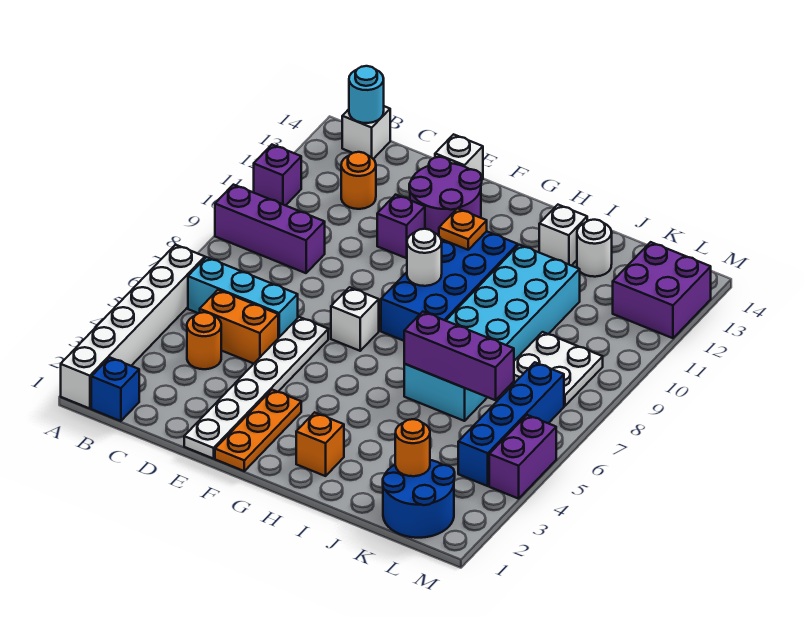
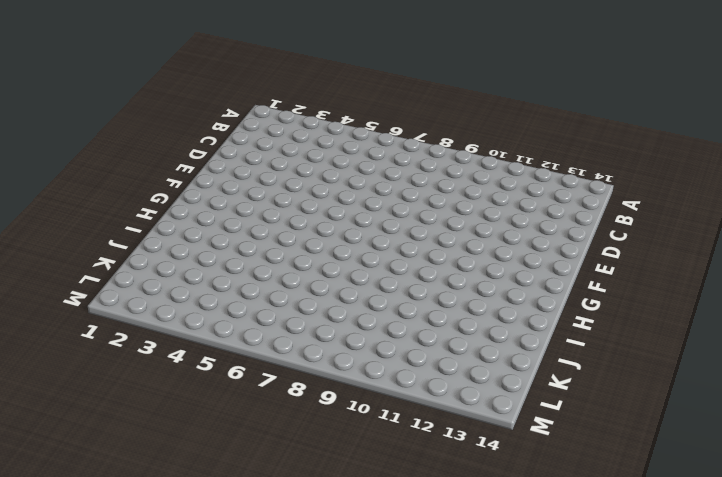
none -> white brick A1:A6 level 1
none -> purple brick A9:C9 level 1
none -> purple brick A11 level 1
none -> blue brick B1 level 1

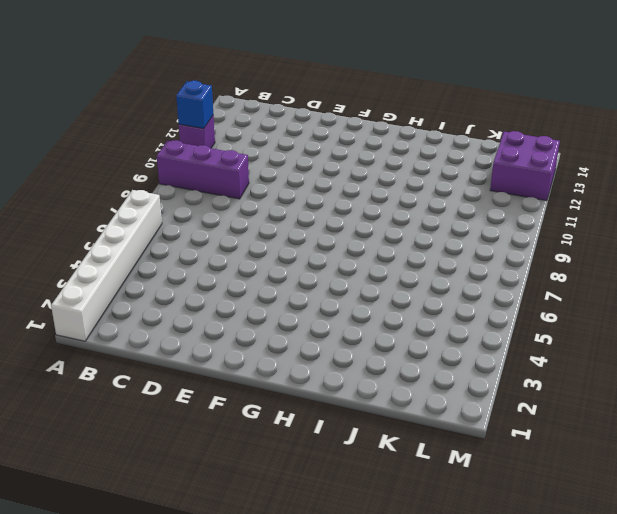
blue brick A11 level 2 -> blue brick B1 level 1
none -> cyan brick B6:D6 level 1
none -> white brick B14 level 1
none -> orange round brick C4 level 1
none -> orange brick C5:D5 level 1

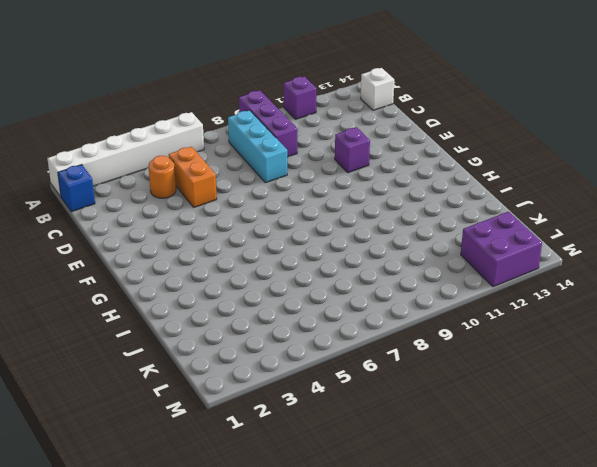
cyan brick B8:D8 level 1 -> cyan brick B6:D6 level 1
none -> orange round brick C12 level 1
none -> white plate E1:E6 level 1
none -> purple round brick E12:F13 level 1
none -> white brick E14 level 1

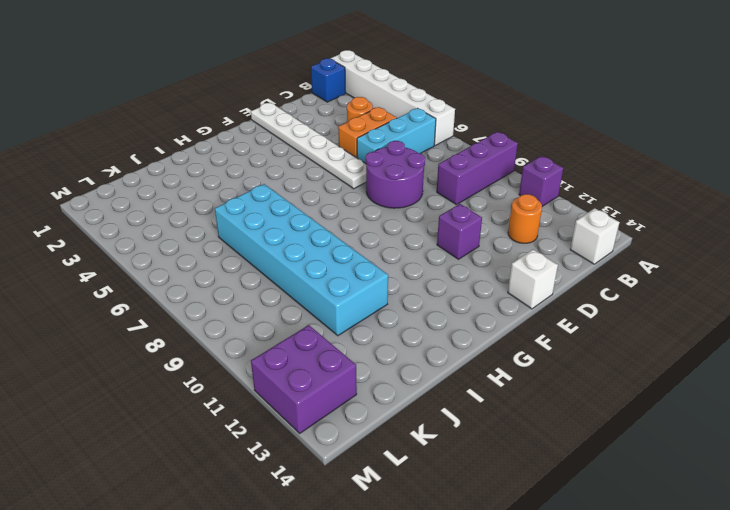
purple round brick D7:E8 level 1 -> purple round brick E12:F13 level 1
none -> orange plate F1:F3 level 1
none -> white brick F7 level 1
none -> blue brick G8:H11 level 1
none -> orange brick H2 level 1

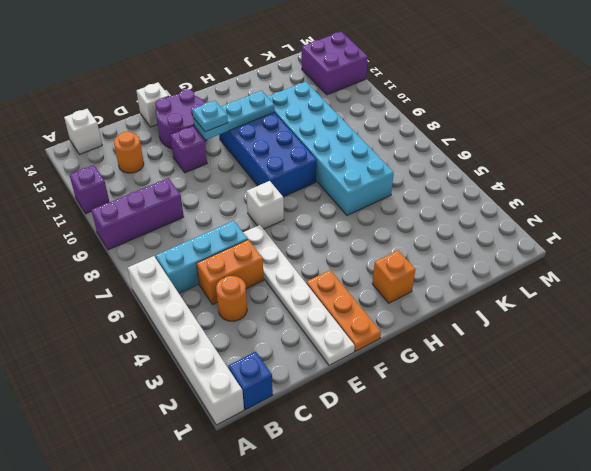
cyan plate F11:H11 level 2 -> orange plate G11 level 2
cyan plate F11 level 3 -> none
none -> white brick I13 level 1
none -> white round brick J13 level 1
none -> blue round brick K1:L2 level 1
none -> white plate K8:L9 level 1

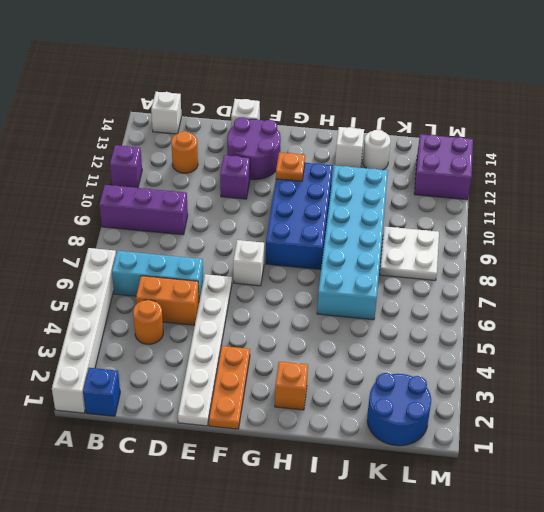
none -> blue brick L4:L7 level 1
none -> purple brick M4:M5 level 1
none -> cyan round brick B14 level 2
none -> white round brick G9 level 2

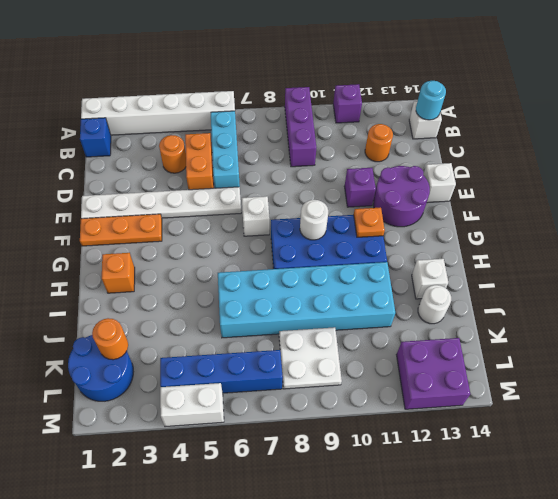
white brick M4:M5 level 1 -> purple brick M4:M5 level 1
none -> purple brick I6:K6 level 2

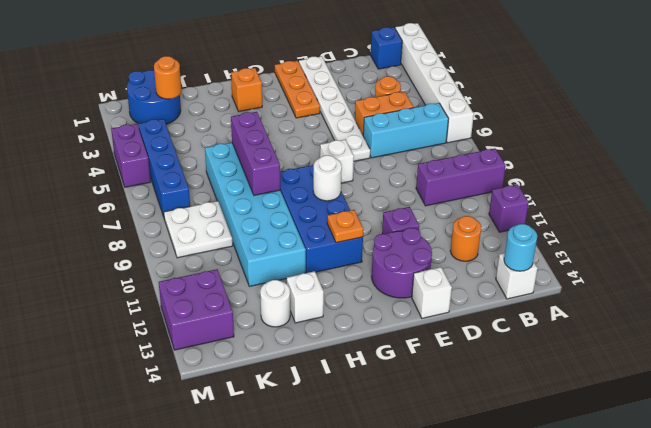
purple brick I6:I8 level 2 -> purple brick I6:K6 level 2

